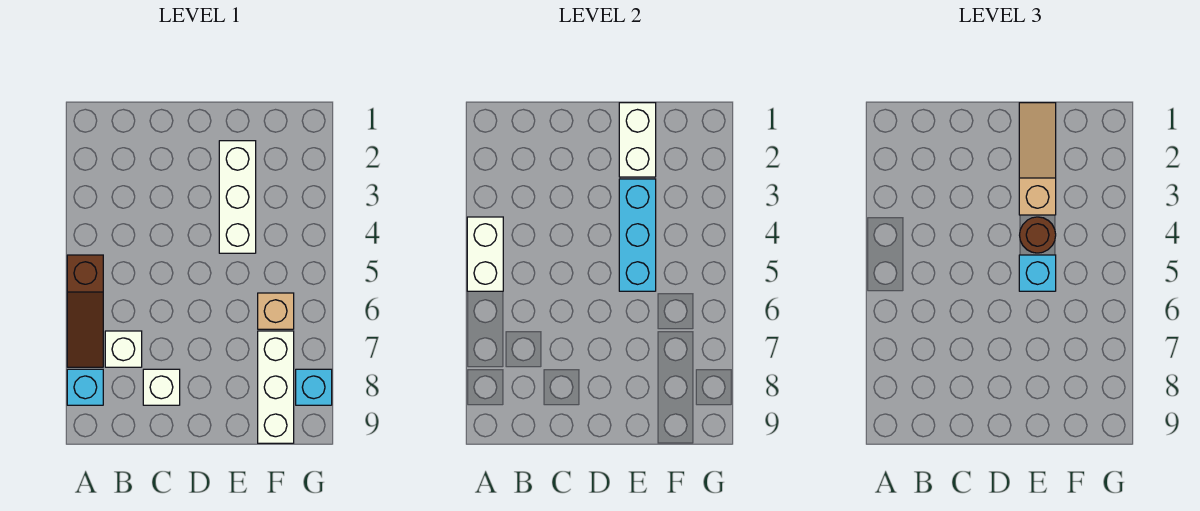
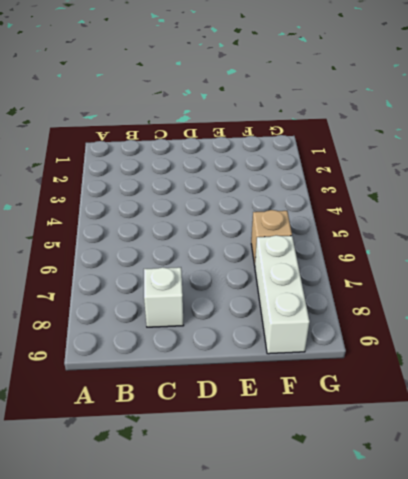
none -> brown slope A5:A7 level 1 top 5
none -> cyan brick A8 level 1
none -> white brick B7 level 1

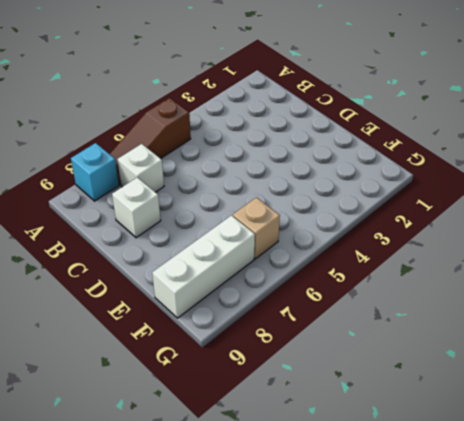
none -> white brick E2:E4 level 1
none -> cyan brick G8 level 1
none -> white brick A4:A5 level 2

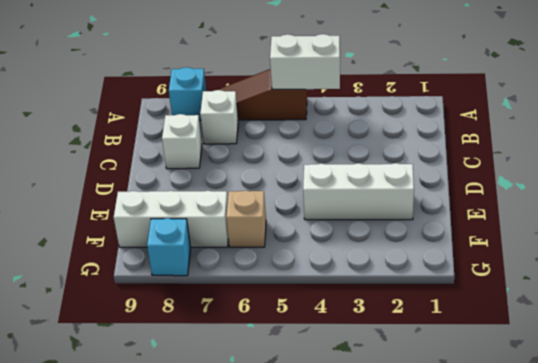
none -> white brick E1:E2 level 2
none -> cyan brick E3:E5 level 2
none -> tan slope E1:E3 level 3 top 3

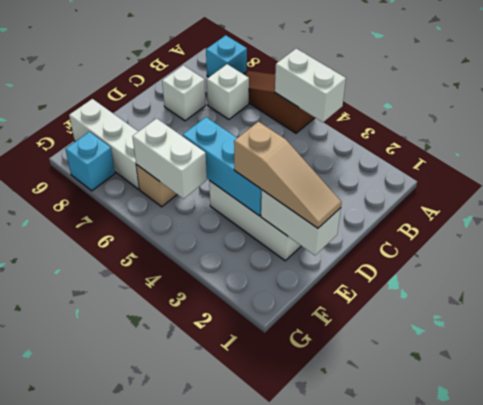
white brick F5:F6 level 2 -> none
none -> brown round brick E4 level 3
none -> cyan brick E5 level 3

